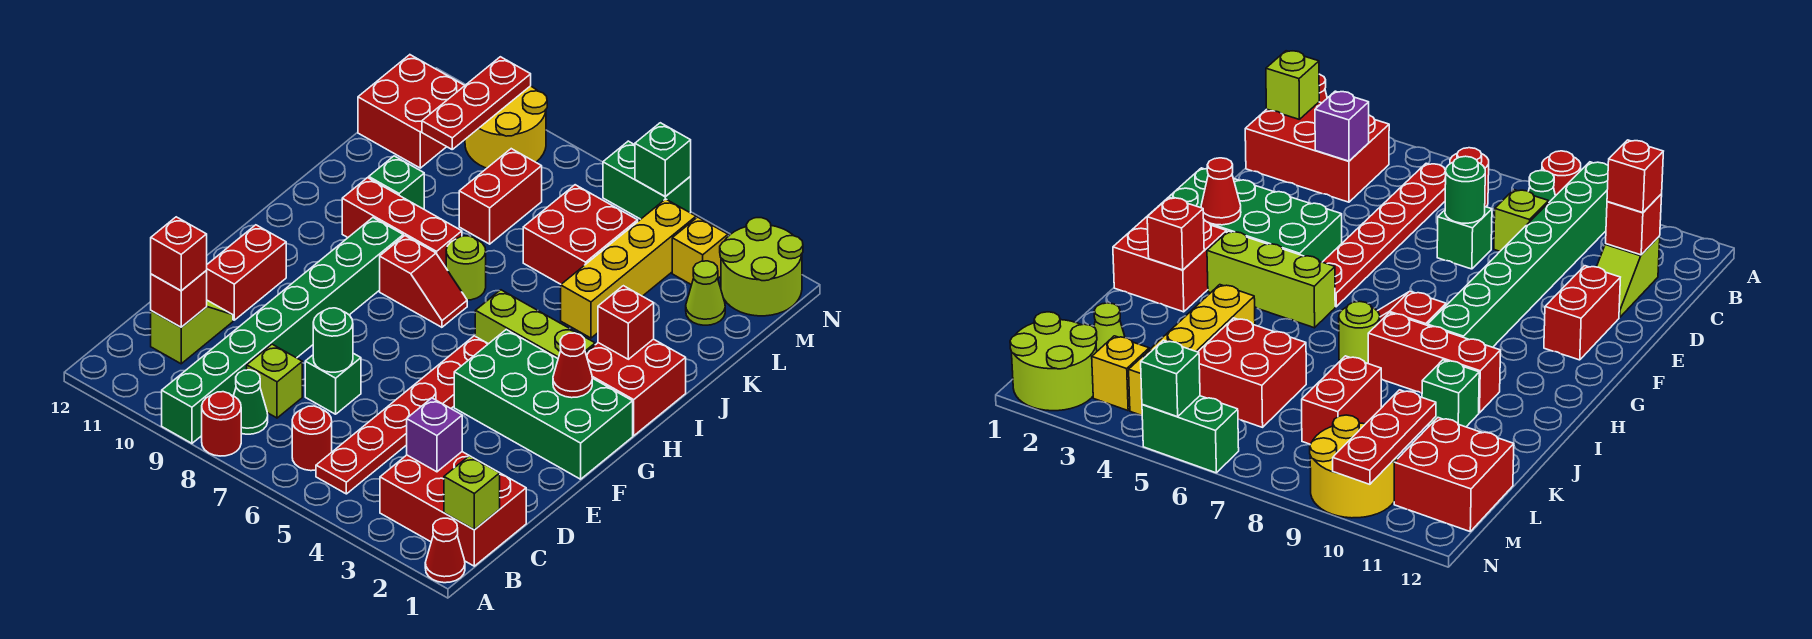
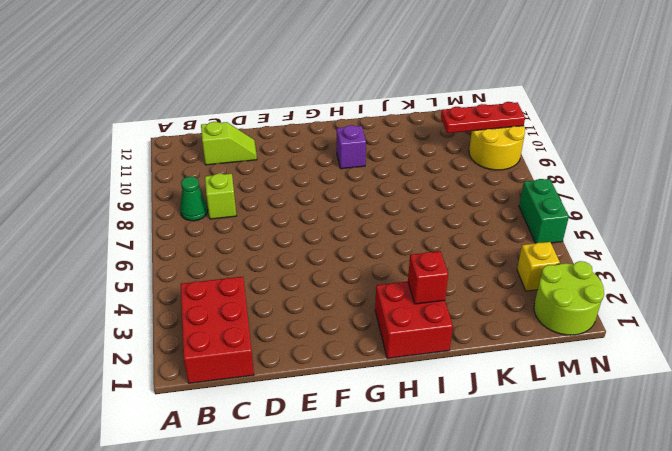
purple brick H10 level 1 -> purple brick C3 level 2
none -> red cone A1 level 1
none -> red round brick A8 level 1
none -> green brick A9:H9 level 1
none -> red plate B5:G5 level 1

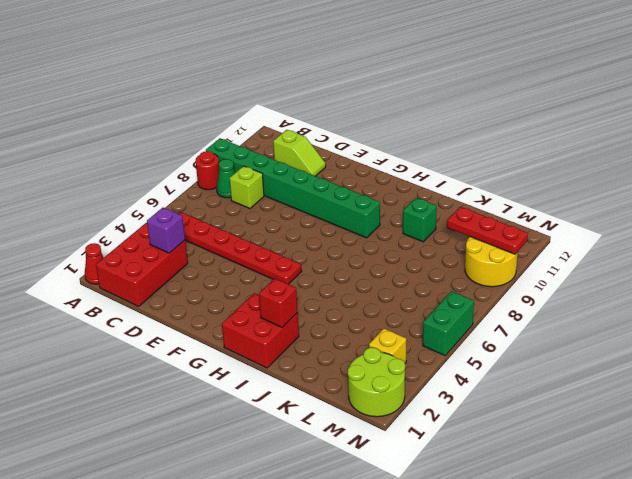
none -> red round brick B6 level 1
none -> green brick D7 level 1
none -> red brick E11:F11 level 1
none -> green brick F1:G4 level 1

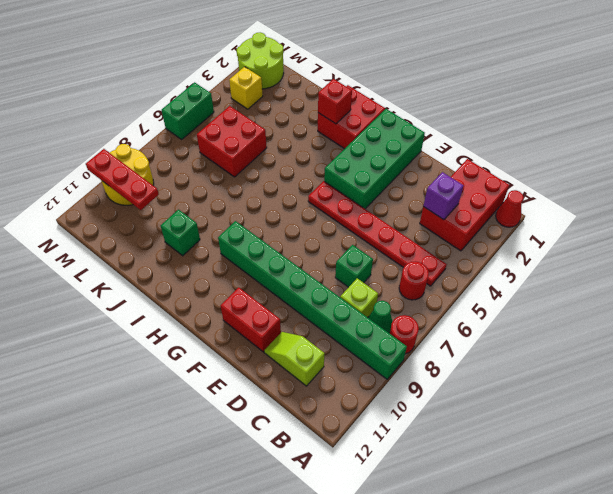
none -> lime brick H3:H5 level 1
none -> red slope H7:H8 level 1 top 8
none -> lime round brick I7 level 1
none -> red brick I8:I10 level 1

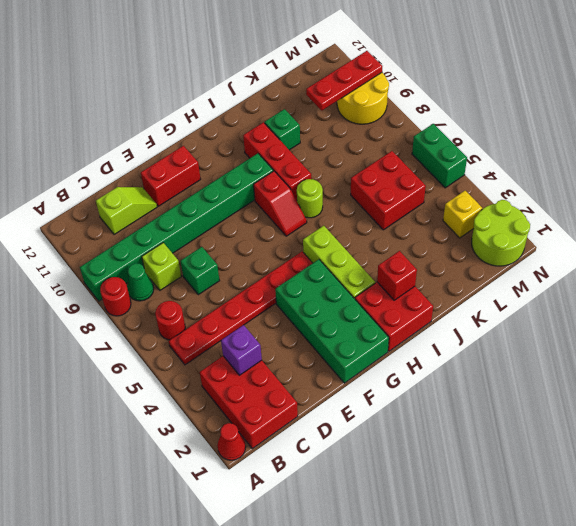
none -> yellow brick J4:M4 level 1
none -> red brick K8:L8 level 1
none -> lime cone L2 level 1
none -> red brick L11:M12 level 1

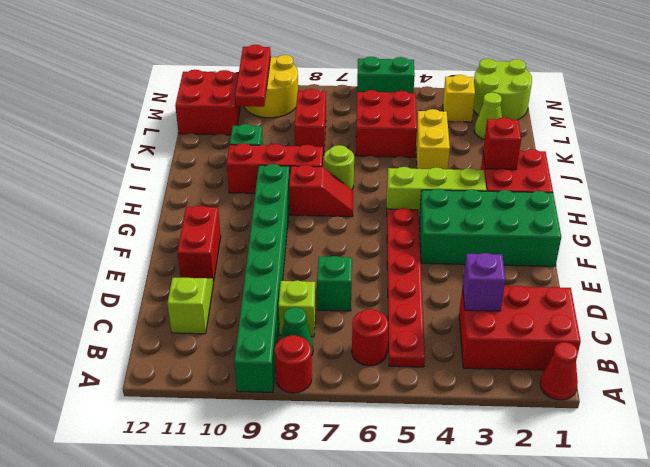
yellow brick J4:K4 level 1 -> yellow brick J4:M4 level 1
none -> lime brick B1 level 2
none -> red brick C11 level 2
none -> green round brick D7 level 2
none -> red cone G2 level 2

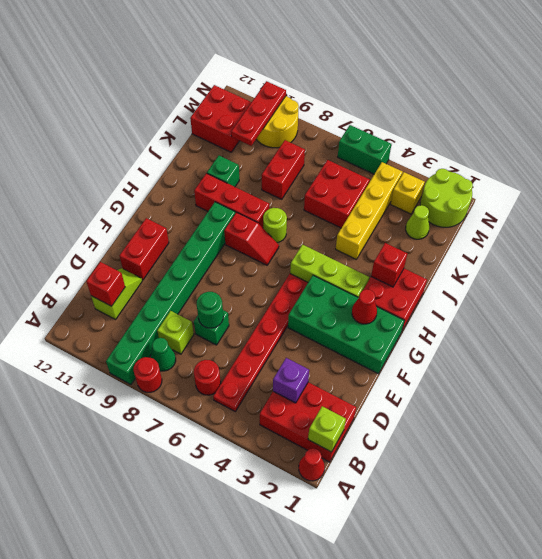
none -> green brick N5 level 2
none -> red brick C11 level 3

